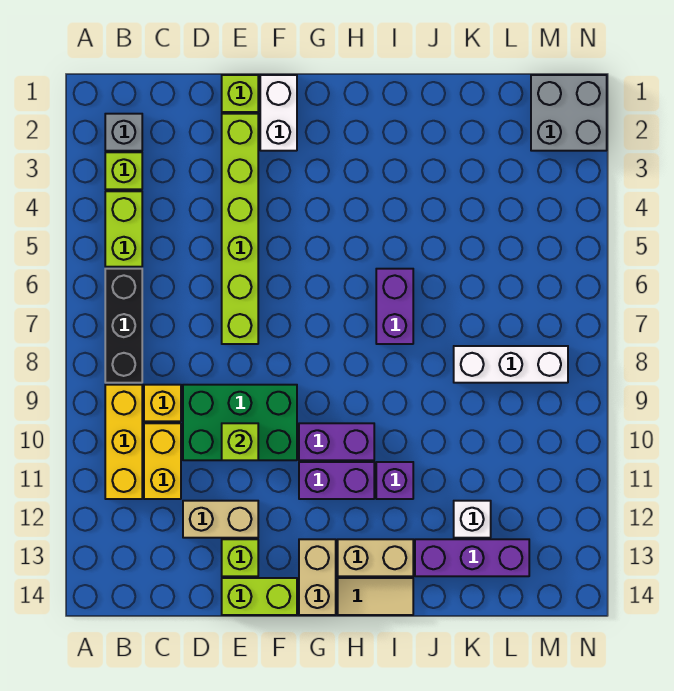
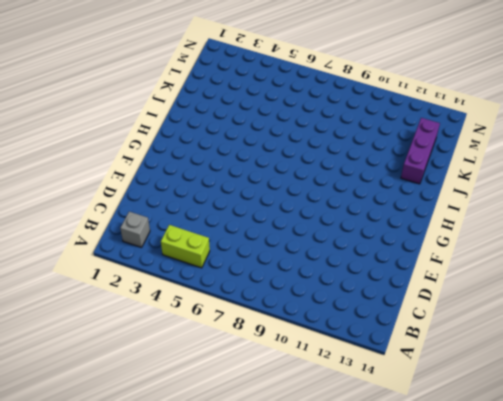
none -> lime brick B3 level 1
none -> black brick B6:B8 level 1
none -> yellow brick B9:B11 level 1

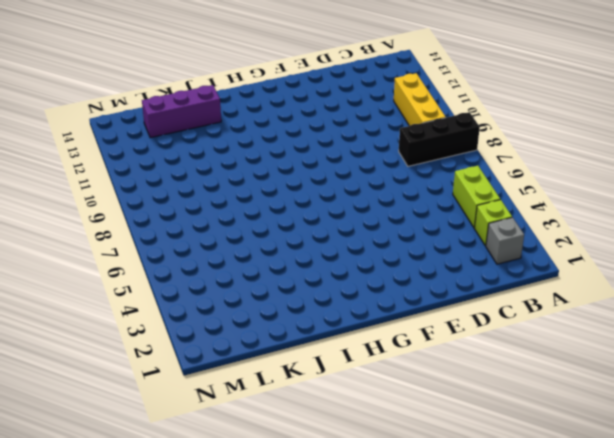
black brick A8:C8 level 1 -> black brick B6:B8 level 1
none -> yellow brick C9 level 1
none -> yellow brick C10:C11 level 1
none -> green brick D9:F10 level 1

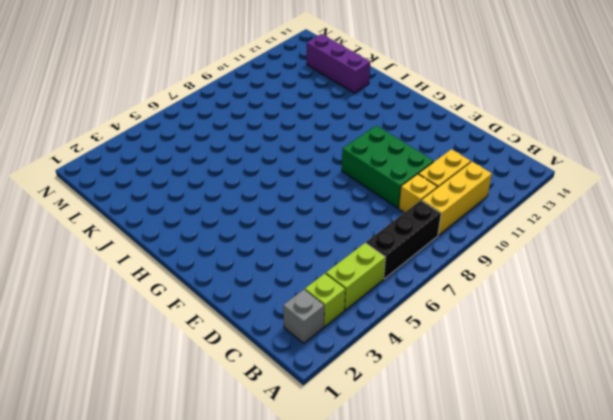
none -> tan brick D12:E12 level 1
none -> lime brick E1 level 1
none -> lime brick E2:E7 level 1

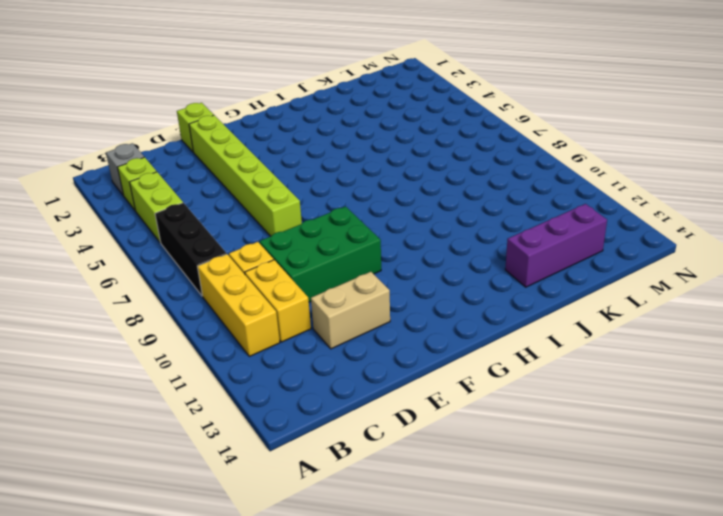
none -> lime brick E13 level 1
none -> lime brick E14:F14 level 1
none -> white brick F1:F2 level 1

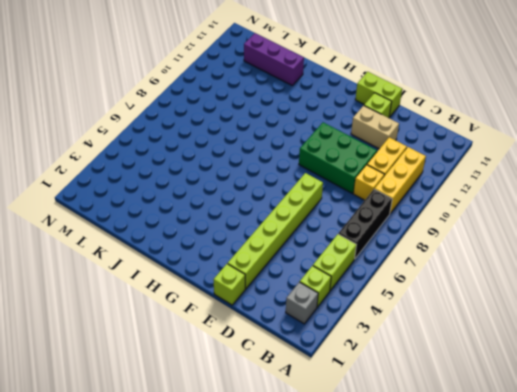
none -> white brick F1:F2 level 1
none -> purple brick G10:H10 level 1
none -> purple brick G11:H11 level 1

